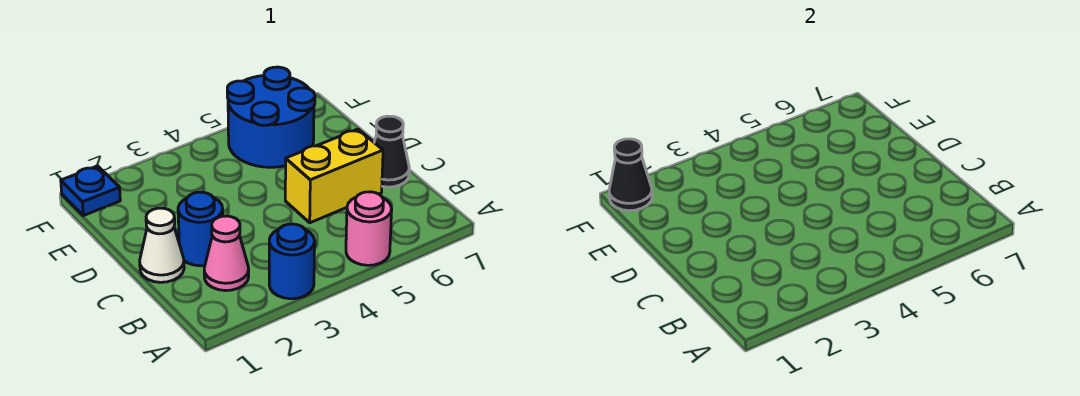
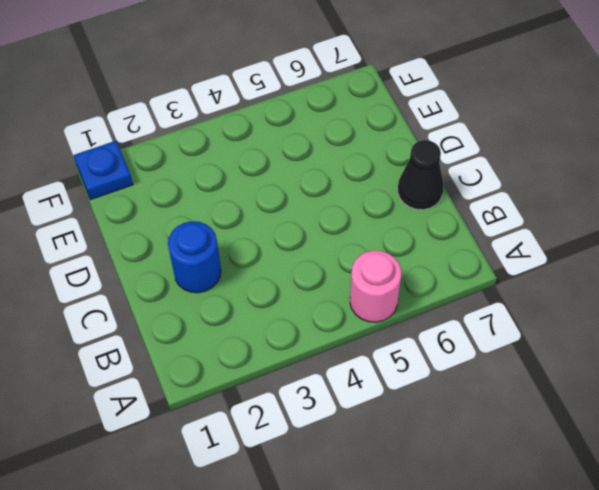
none -> blue round brick A3 level 1
none -> pink cone B2 level 1

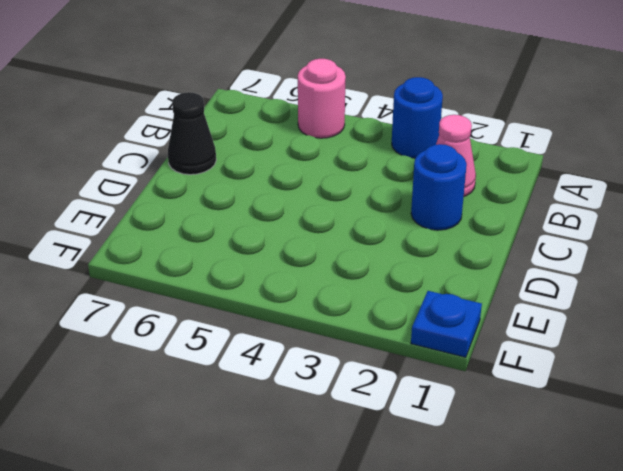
none -> white cone C1 level 1
none -> yellow brick C5:C6 level 1

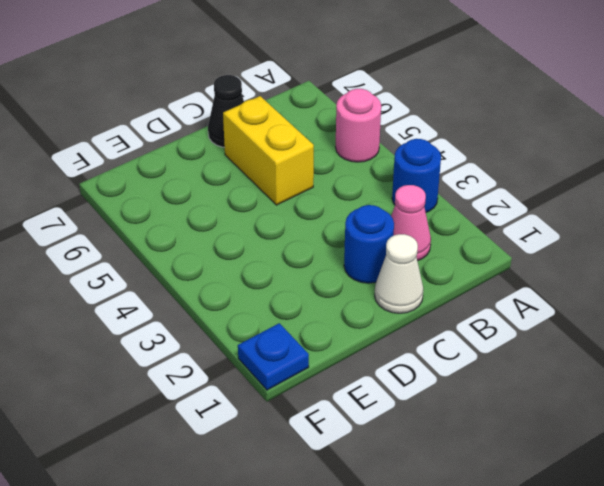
none -> blue round brick E5:F6 level 1
none -> black cone F1 level 2

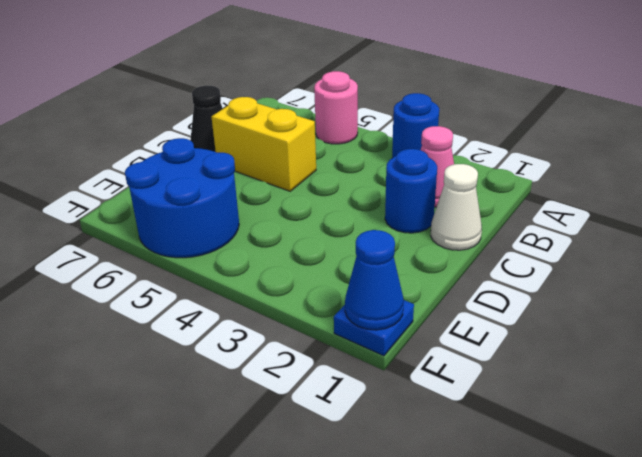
blue cone F1 level 2 -> black cone F1 level 2

